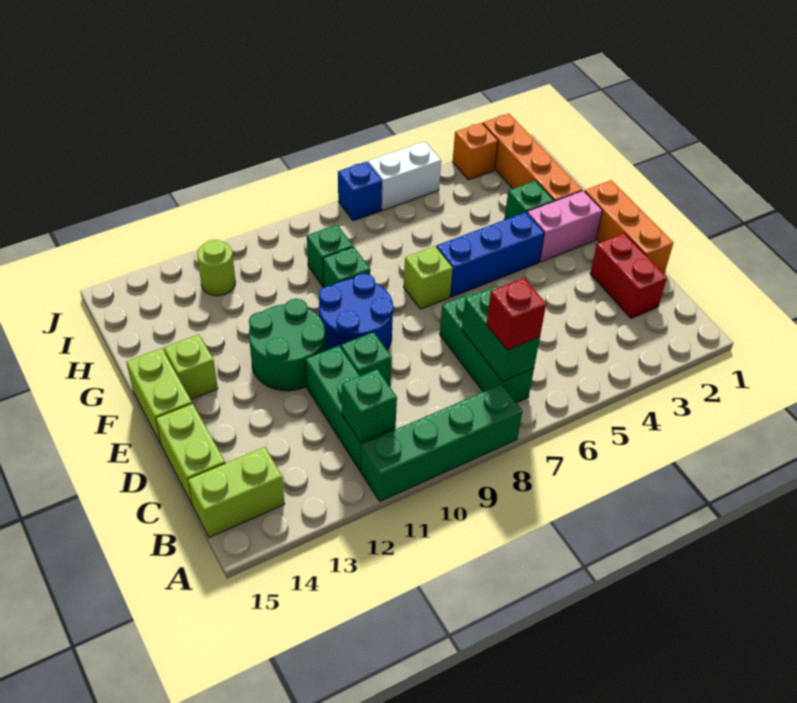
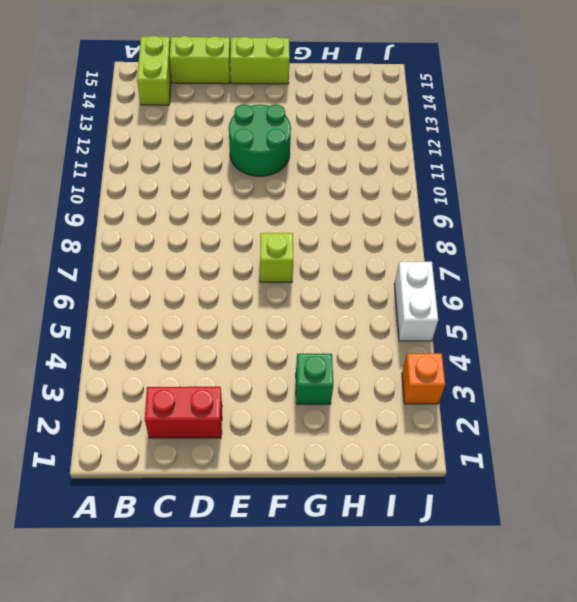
none -> green brick A8:A11 level 1
none -> green brick B7:D7 level 1
none -> green brick B11:D11 level 1

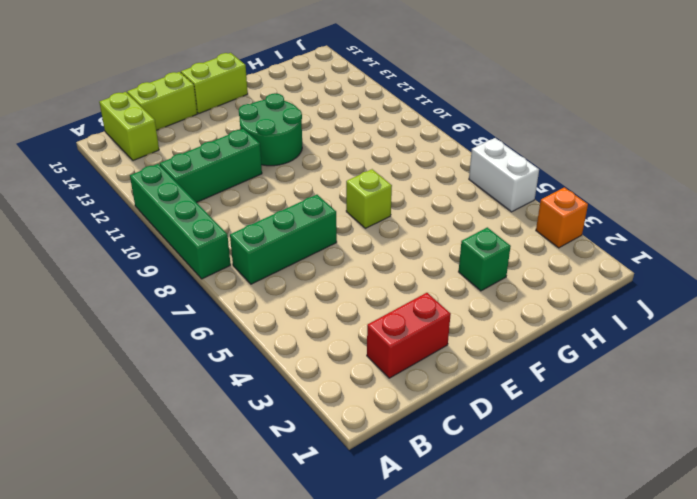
none -> orange brick D1:F1 level 1
none -> green brick D10 level 1
none -> blue round brick E9:F10 level 1

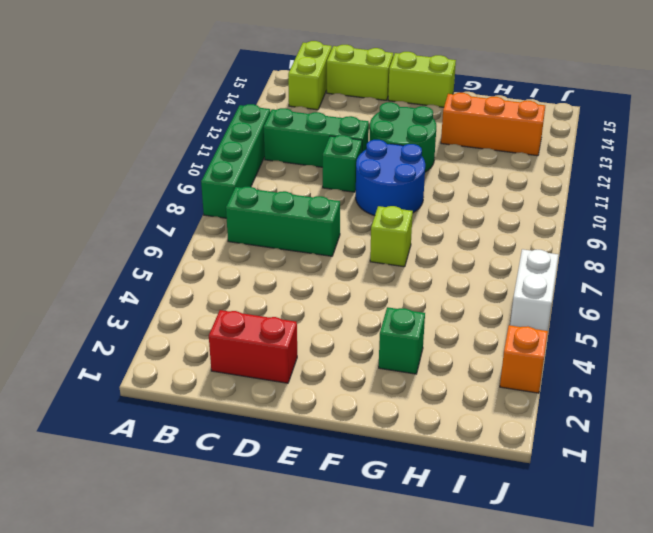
orange brick G13:I13 level 1 -> orange brick D1:F1 level 1
none -> pink brick F2:F3 level 1
none -> blue brick F4:F6 level 1
none -> lime brick F14 level 1

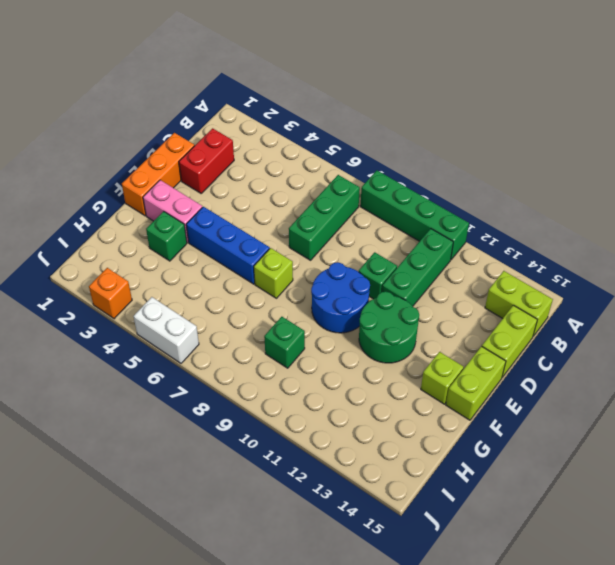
none -> orange brick G2:J2 level 1
none -> green brick G9 level 1
none -> lime round brick I12 level 1

